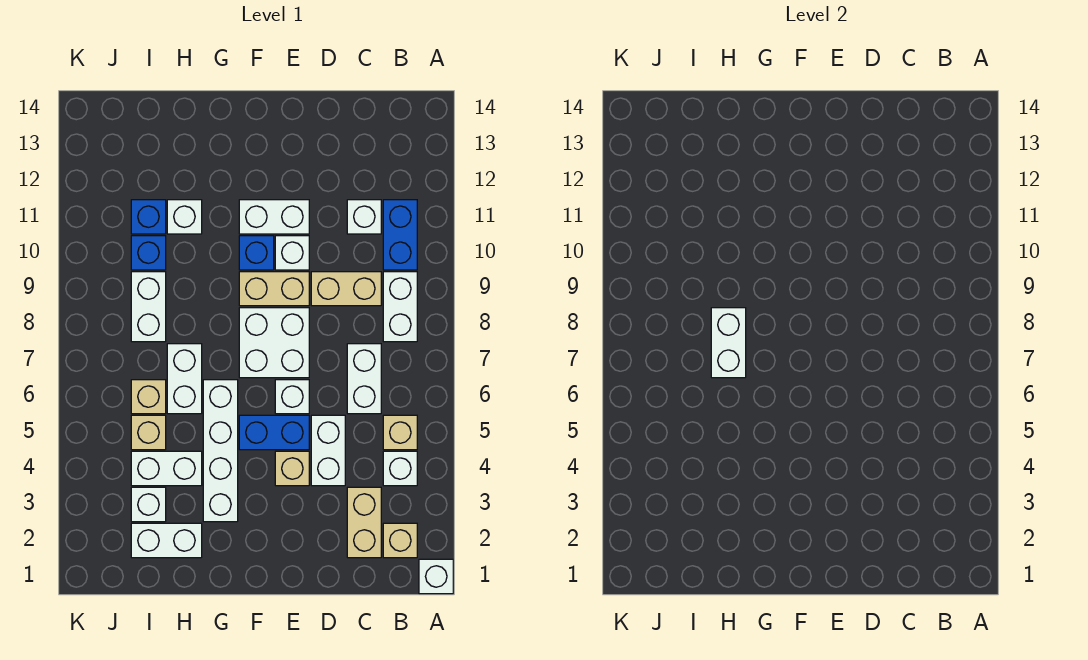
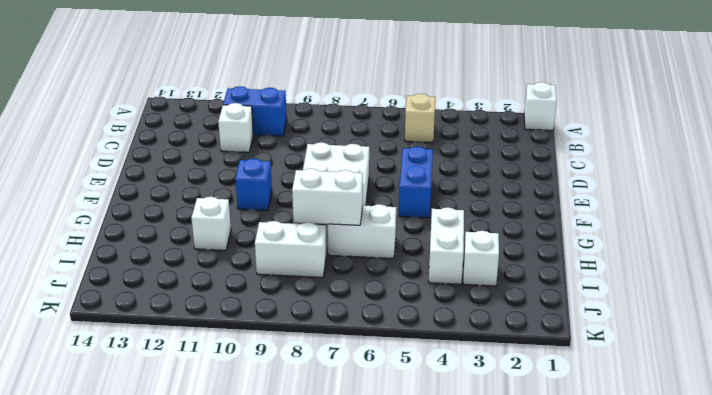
none -> tan brick B2 level 1
none -> white brick B4 level 1
none -> white brick B8:B9 level 1
none -> tan brick C2:C3 level 1

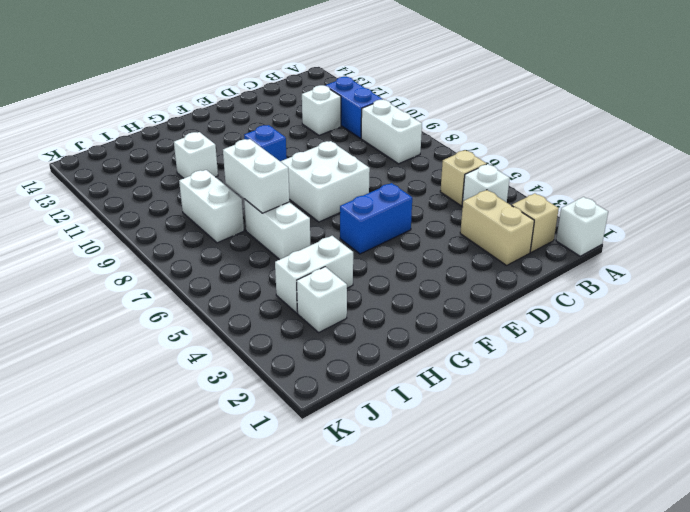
none -> white brick C6:C7 level 1
none -> tan brick C9:D9 level 1
none -> white brick D4:D5 level 1
none -> tan brick E4 level 1

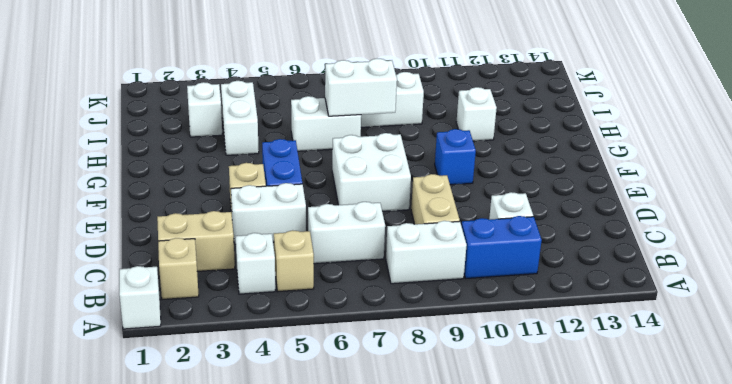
none -> white brick E6 level 1
none -> tan brick E9:F9 level 1
none -> white brick E10 level 1
none -> white brick E11:F11 level 1

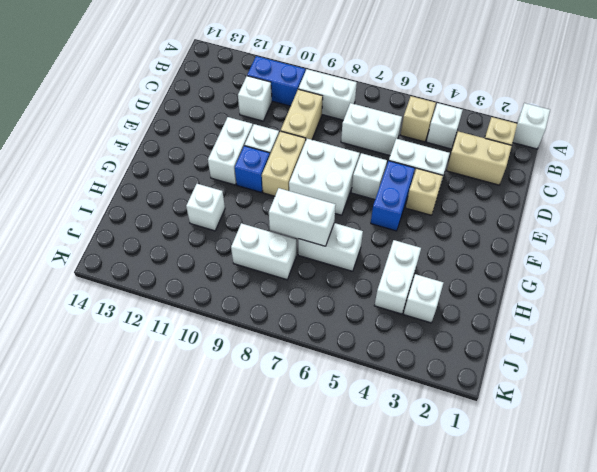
none -> white brick G3:G6 level 1
none -> white brick H2:I2 level 1
none -> tan brick I5 level 1
none -> tan brick I6 level 1

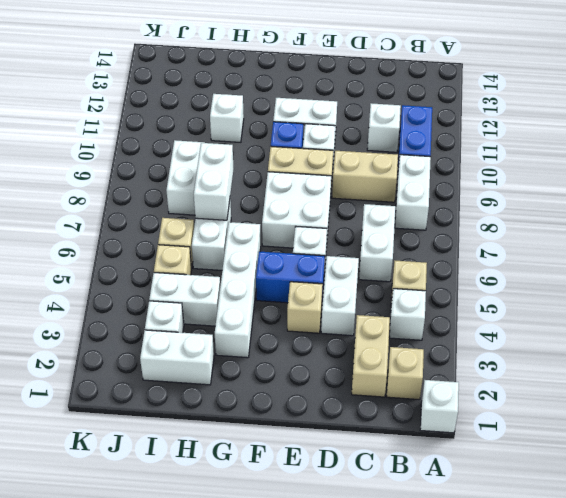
none -> blue brick I10 level 1
none -> blue brick I11 level 1

